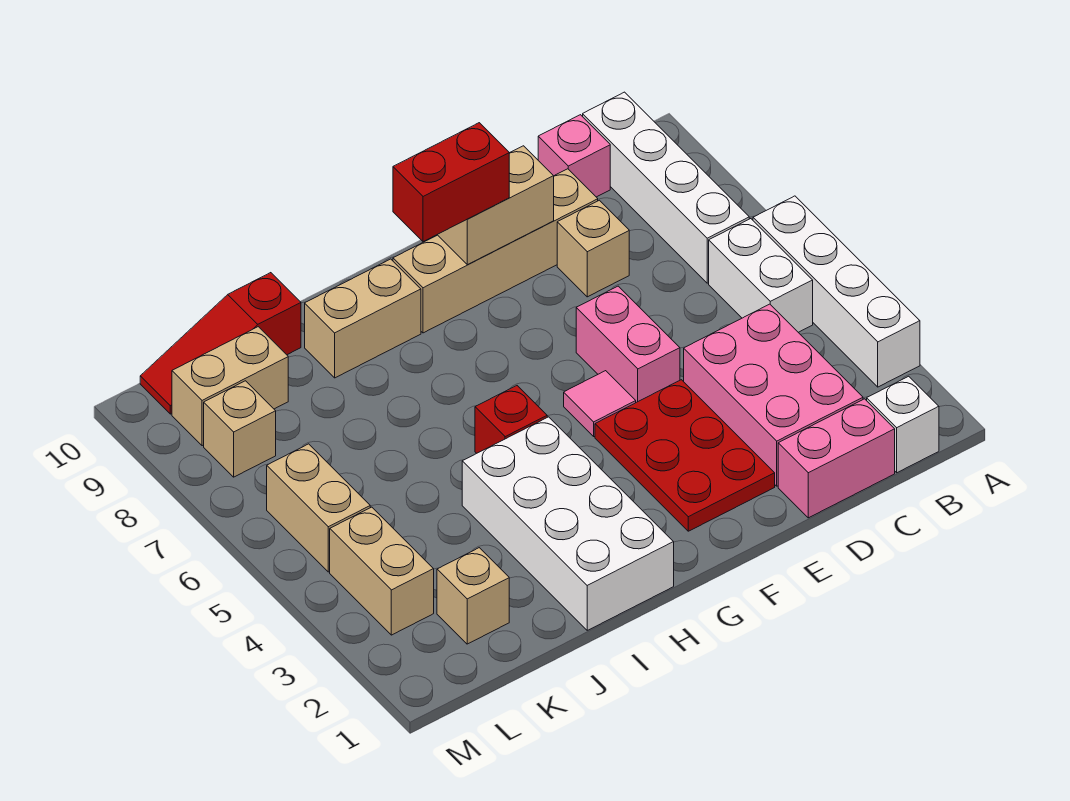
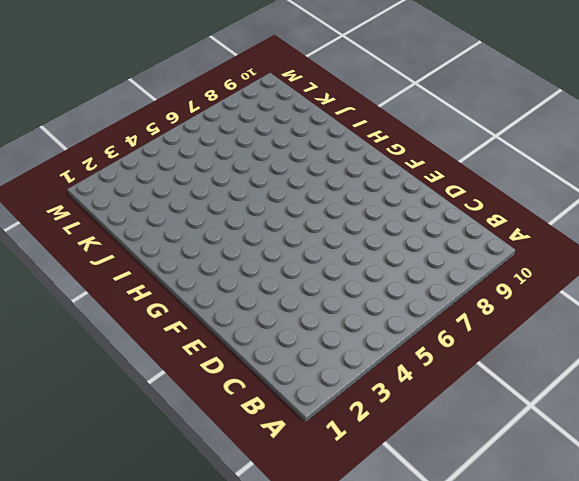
none -> white brick A3:A6 level 1
none -> white brick B1 level 1
none -> white brick B5:B6 level 1

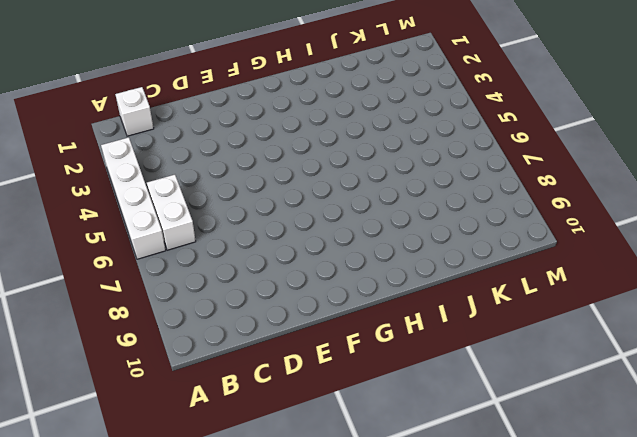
none -> white brick B7:B10 level 1
none -> pink brick C1:D1 level 1
none -> pink brick C2:D4 level 1

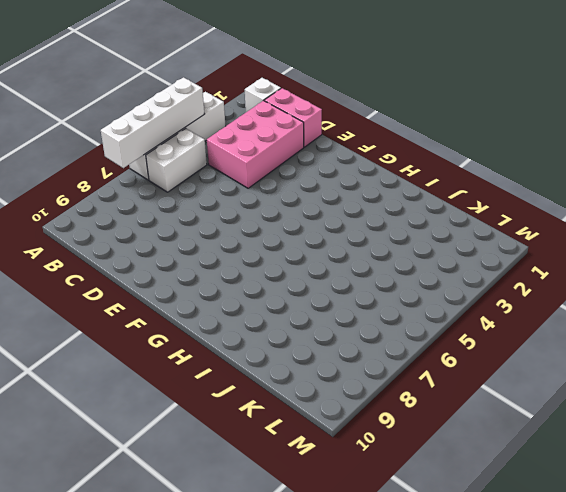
white brick A4:A7 level 2 -> white brick B7:B10 level 1
none -> pink brick C10 level 1
none -> tan brick D8 level 1
none -> tan brick D9:G9 level 1

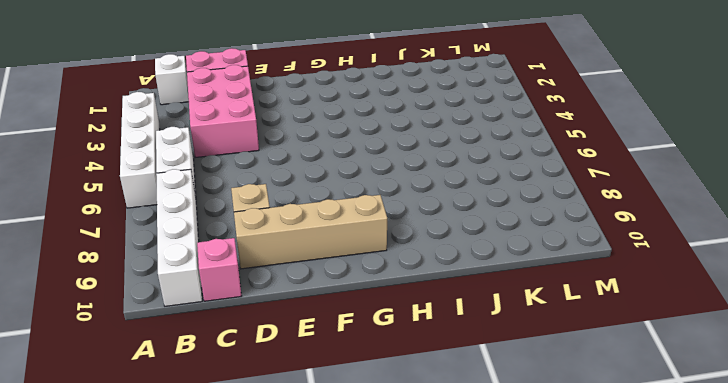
none -> red plate E2:F4 level 1
none -> pink brick E5:E6 level 1
none -> pink tile F5 level 1

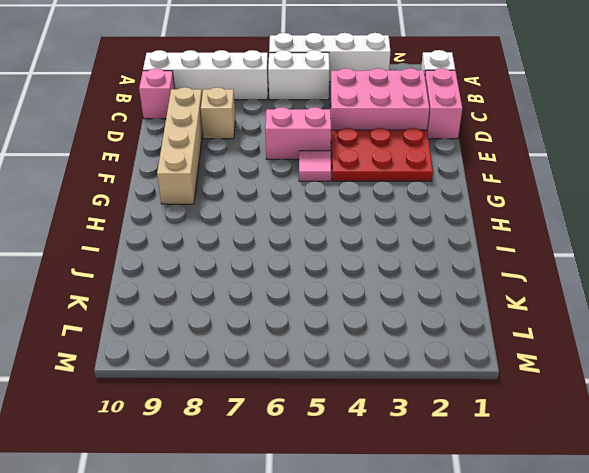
none -> white brick H1:I4 level 1
none -> red brick H5 level 1
none -> tan brick H9:I9 level 1

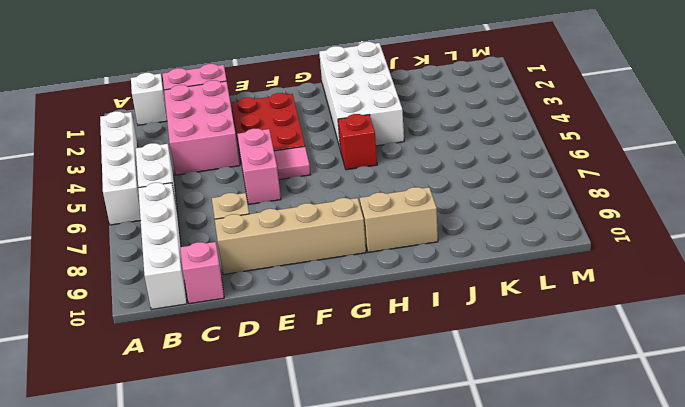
none -> red slope J10:L10 level 1 top J
none -> tan brick K2 level 1
none -> tan brick K9:L9 level 1

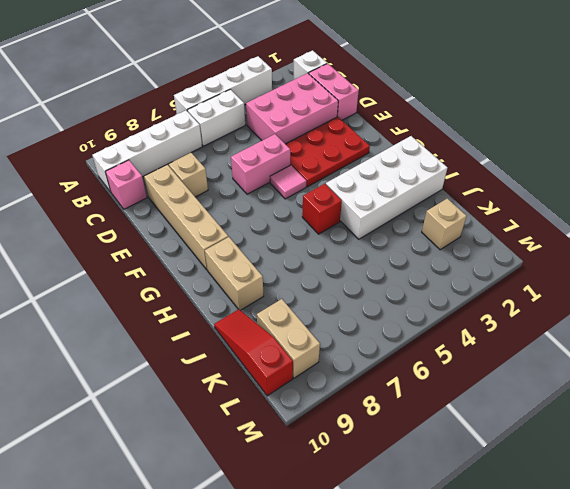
red slope J10:L10 level 1 top L -> red slope J10:L10 level 1 top J
none -> tan brick L3:L4 level 1
none -> tan brick L5:L6 level 1
none -> tan brick L8 level 1

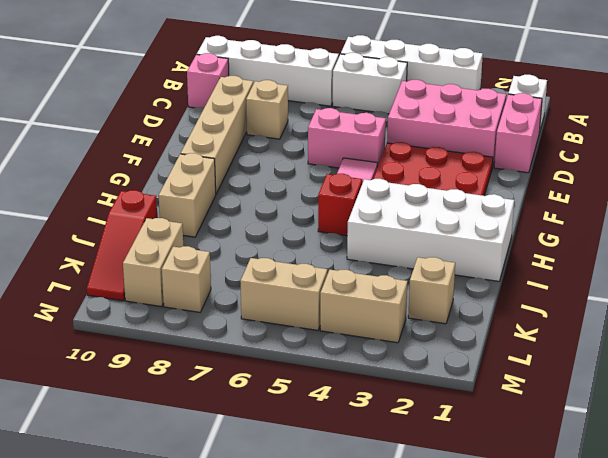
none -> tan brick E9:F9 level 2
none -> red brick F9:G9 level 3

